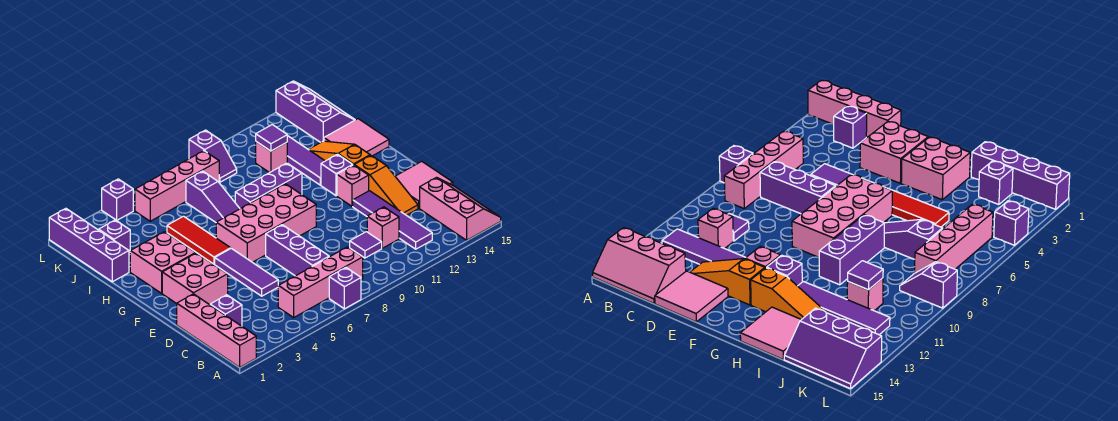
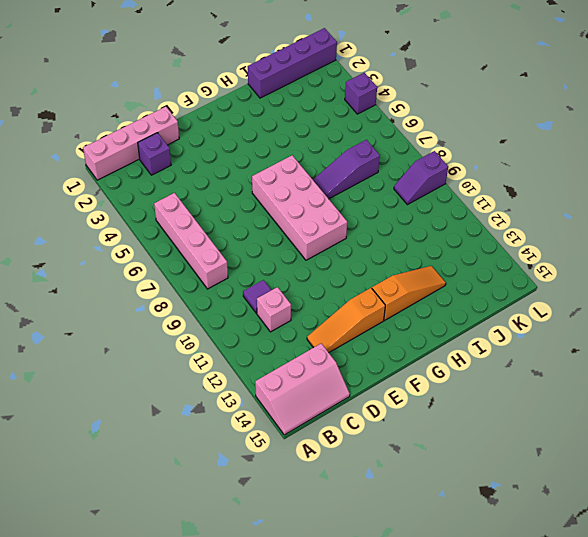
none -> purple brick A7 level 1
none -> purple tile B12:E12 level 1
none -> purple brick C7:E7 level 1
none -> purple tile D5:F5 level 1

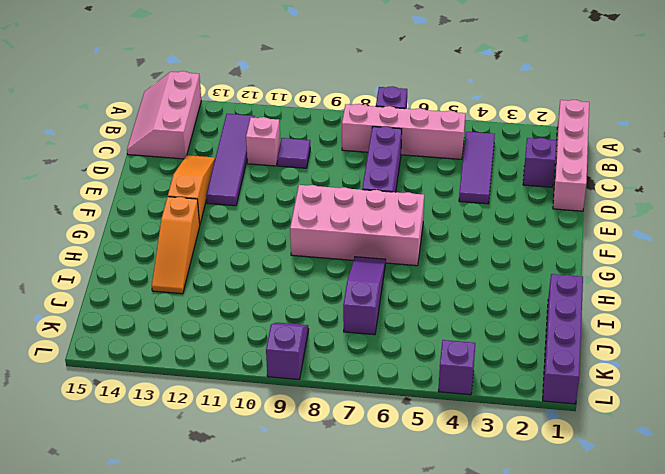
purple tile B4:D4 level 1 -> purple tile D5:F5 level 1
none -> pink tile D14:E15 level 1
none -> pink brick E2:F3 level 1
none -> pink brick F12 level 1
none -> pink brick G2:H3 level 1

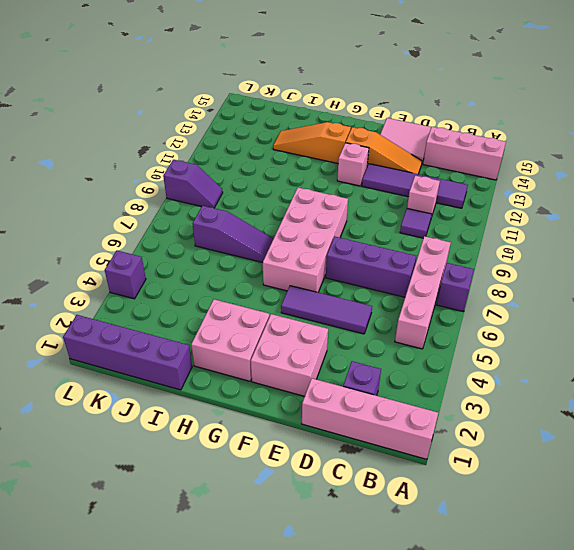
none -> red tile G5:I5 level 1
none -> purple brick G12 level 1
none -> purple brick H8:H10 level 1
none -> purple tile H12:K12 level 1

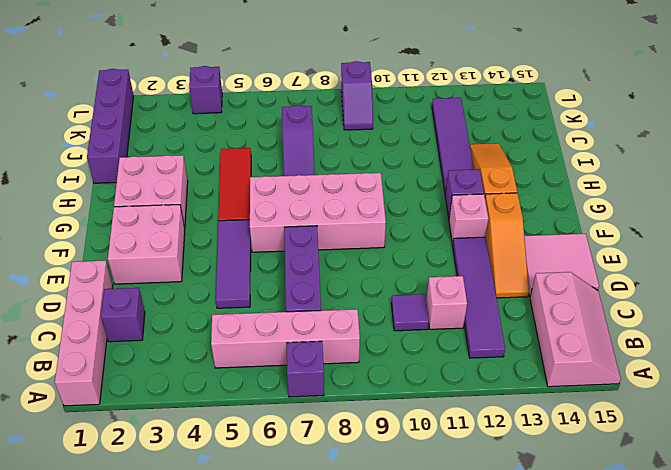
none -> purple brick H8:H10 level 1
none -> pink tile H14:I15 level 1
none -> purple brick J2 level 1
none -> pink brick J11 level 1

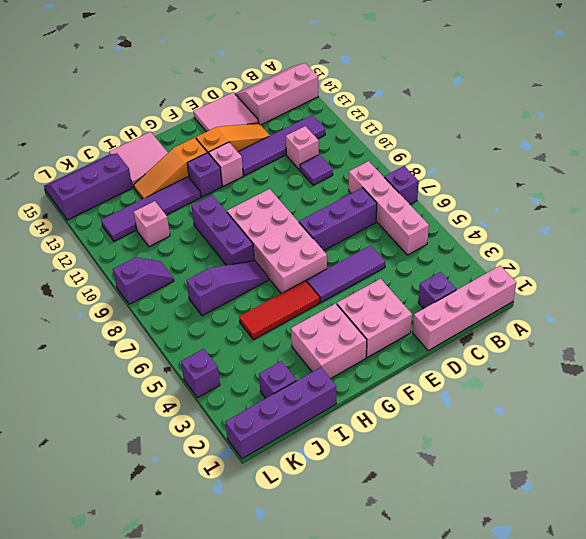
none -> pink brick K5:K8 level 1
none -> purple tile J11 level 2

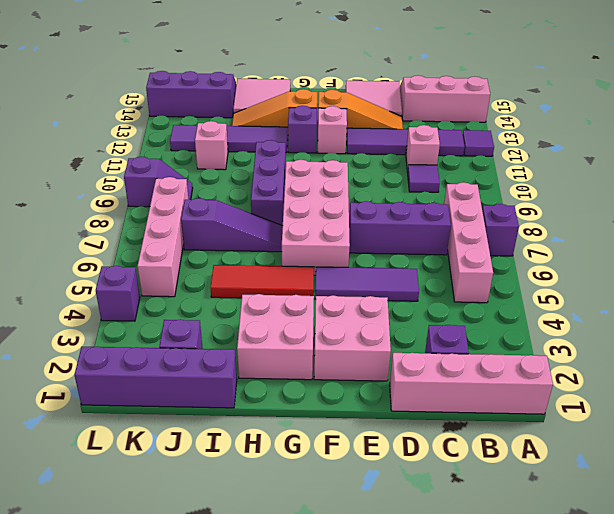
purple tile A12 level 1 -> purple tile J11 level 2

